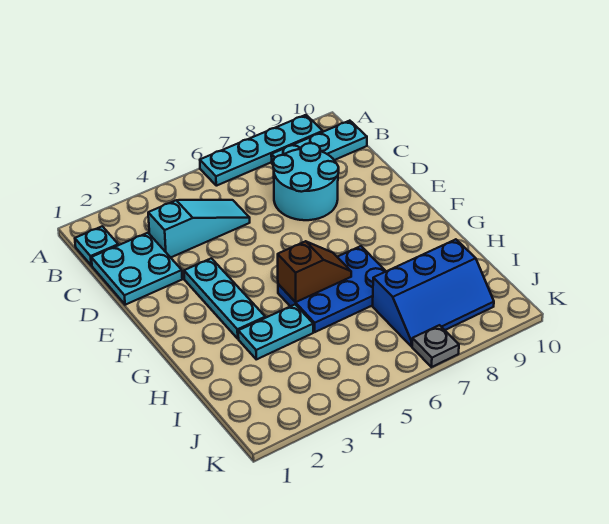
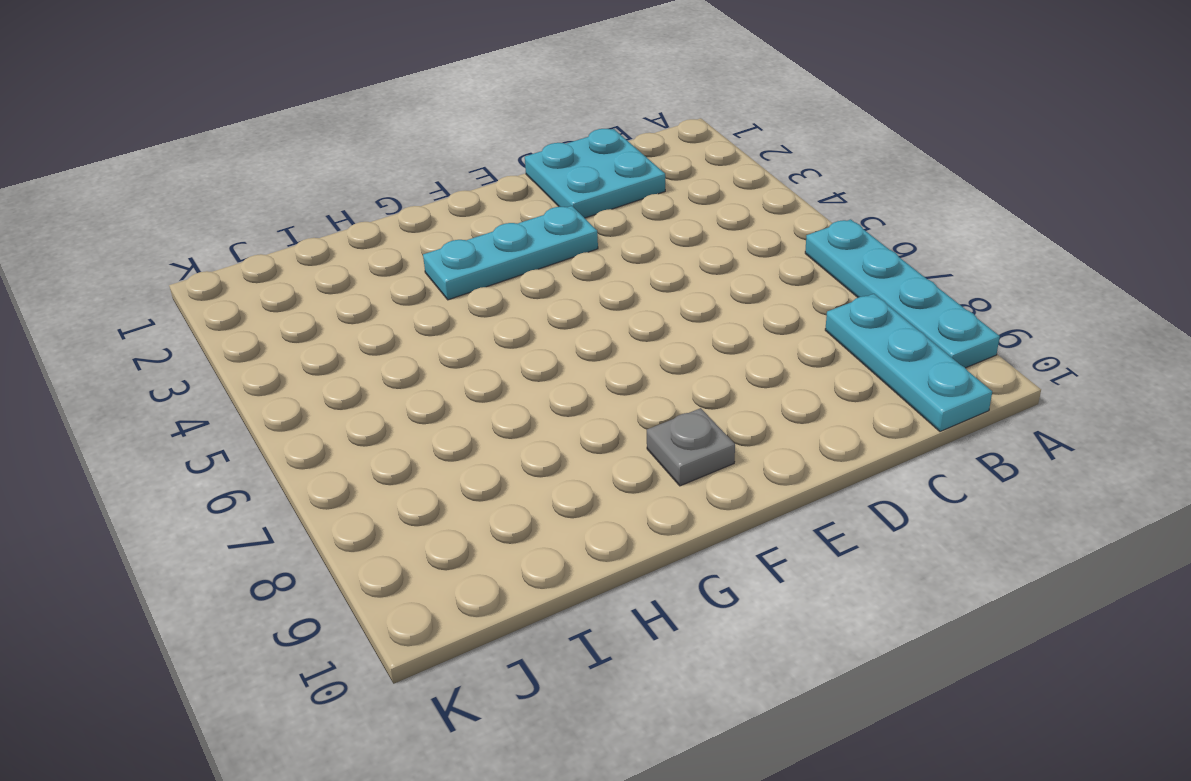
grey plate F9 level 1 -> grey plate K7 level 1
none -> cyan plate B1 level 1
none -> cyan slope C3:C5 level 1 top 3
none -> cyan round brick C7:D8 level 1

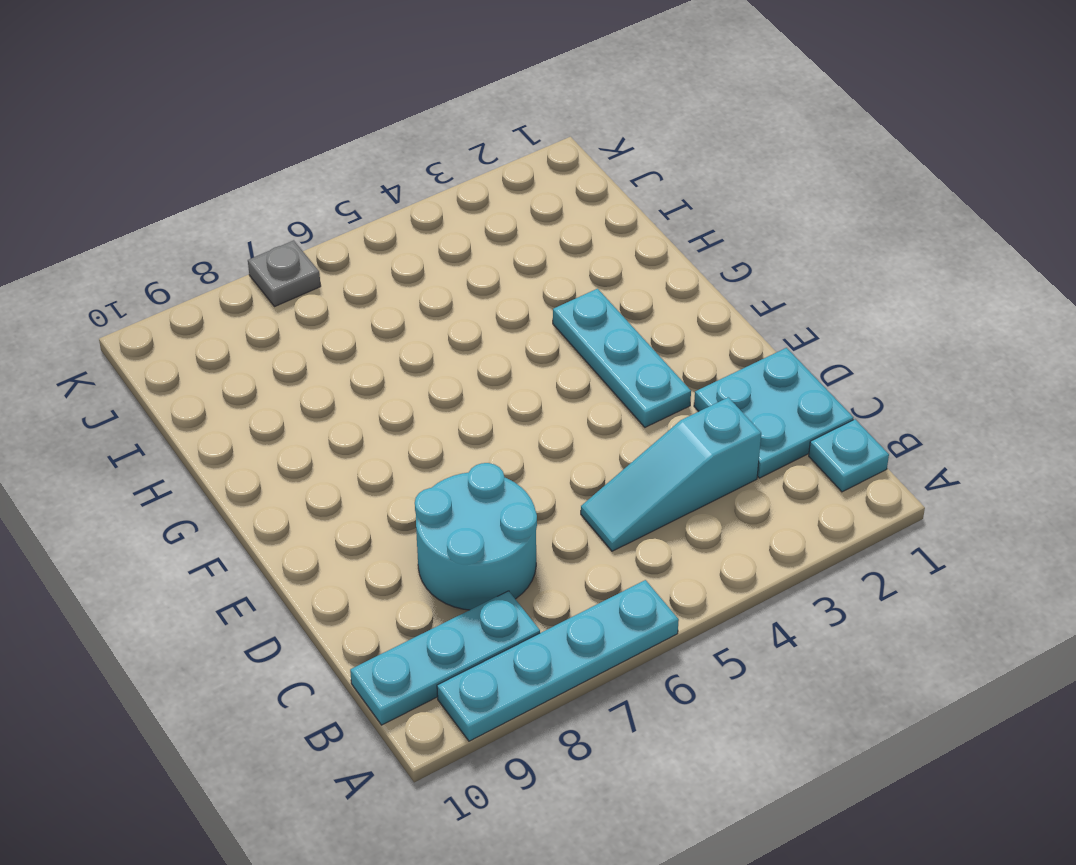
none -> blue plate G5:H7 level 1
none -> cyan plate H3:H4 level 1
none -> blue slope I7:J9 level 1 top I

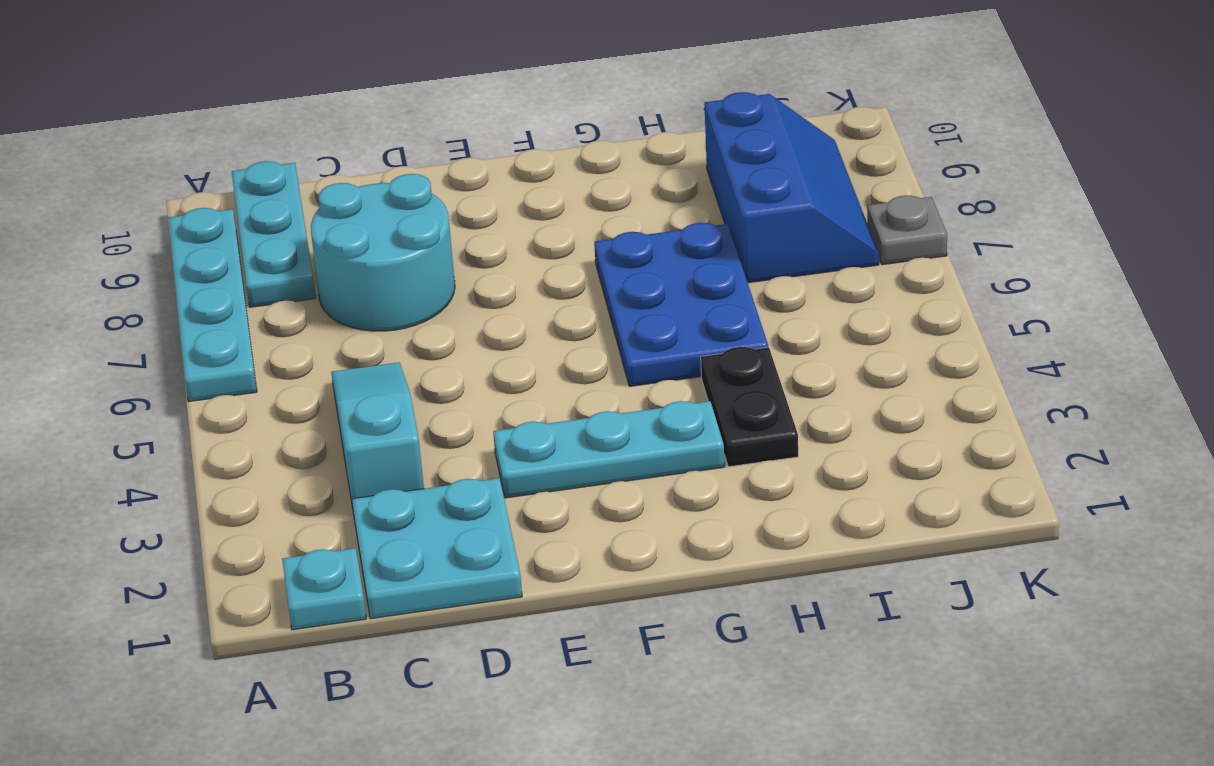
black plate H3:H4 level 1 -> cyan plate H3:H4 level 1
none -> brown slope G5:G6 level 2 top 5

